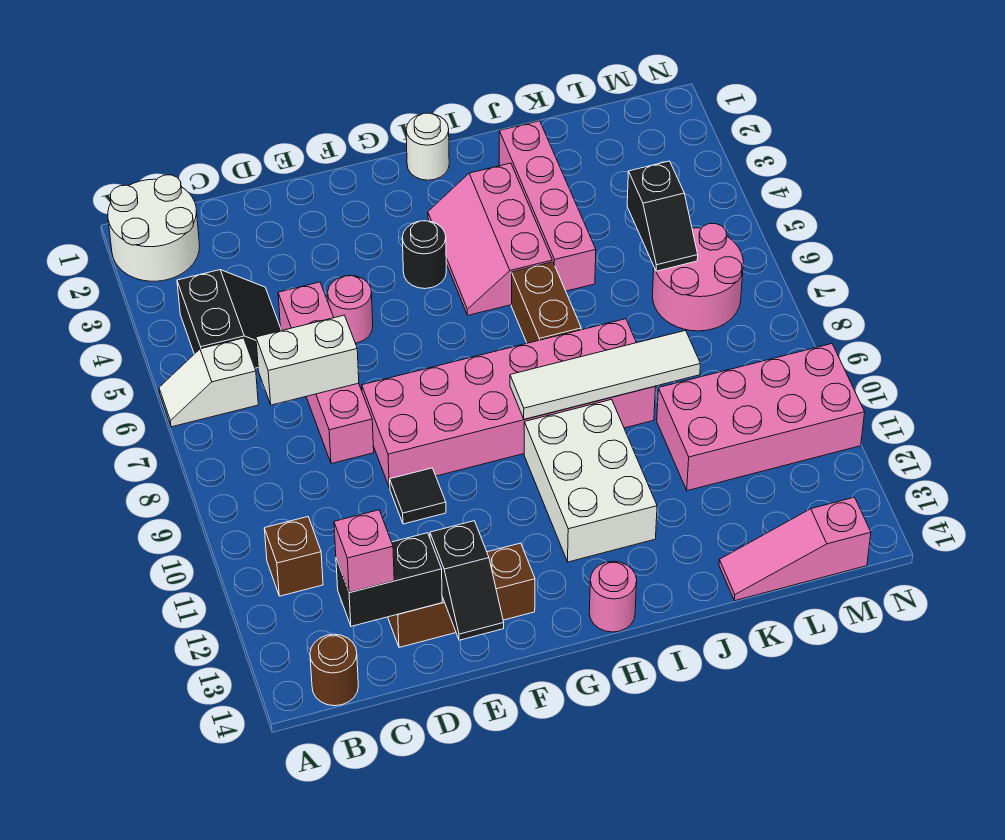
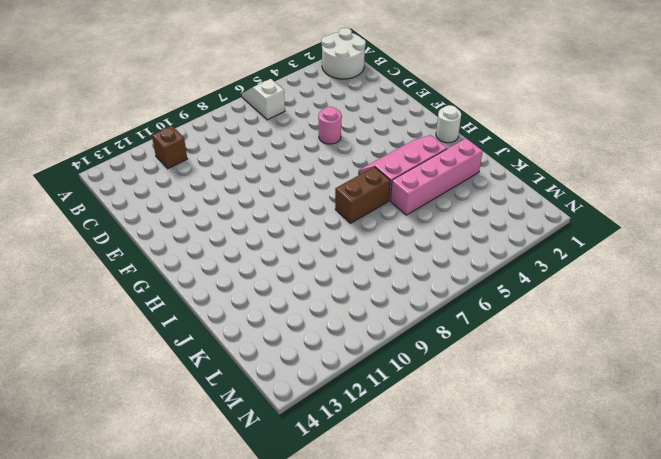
none -> black slope B4:C5 level 1 top B
none -> brown round brick B14 level 1
none -> pink brick D5:D8 level 1

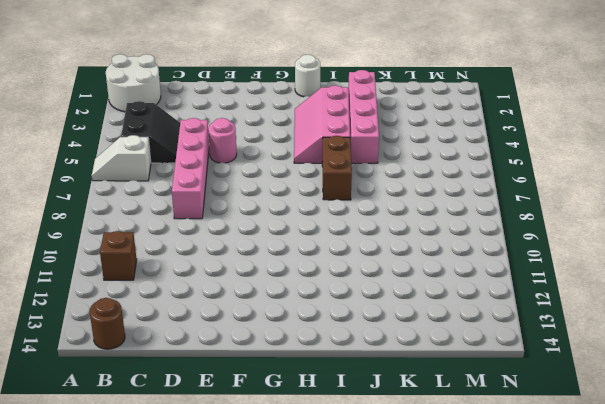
none -> brown brick D13:F13 level 1
none -> pink brick E8:J9 level 1
none -> black tile E10 level 1

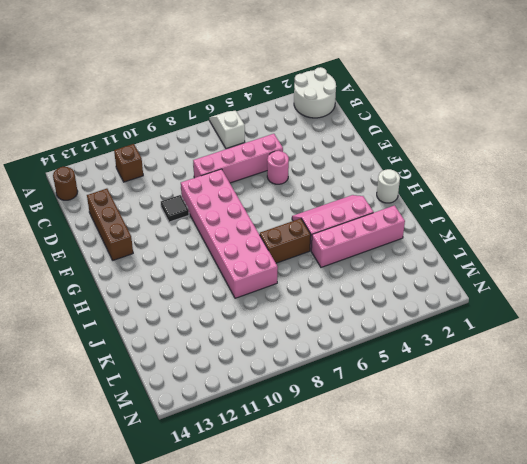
none -> black slope B4:C5 level 1 top B
none -> black round brick G4 level 1
none -> white brick H10:I12 level 1

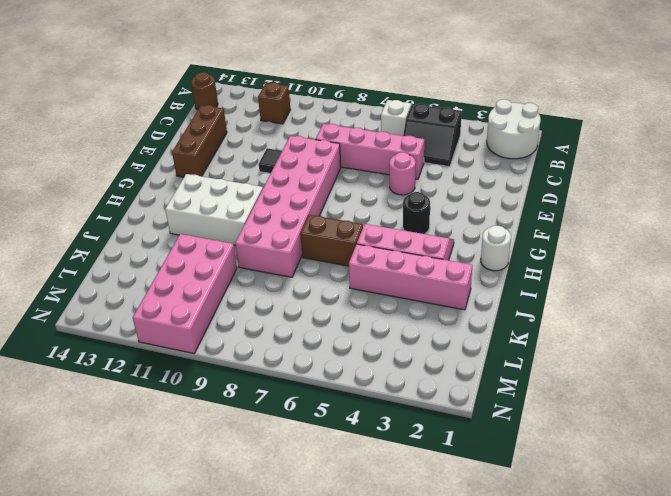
none -> pink round brick H14 level 1
none -> pink slope K14:M14 level 1 top M
none -> pink round brick L6:M7 level 1

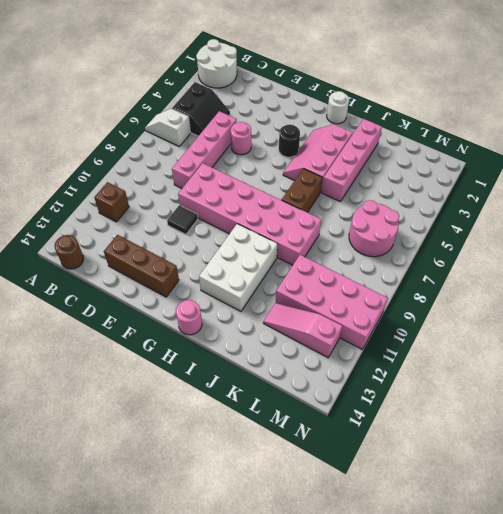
pink slope K12:M12 level 1 top M -> pink slope K14:M14 level 1 top M
none -> white brick C7:D7 level 2
none -> black brick C13:D13 level 2
none -> black slope E13:E14 level 2 top 13

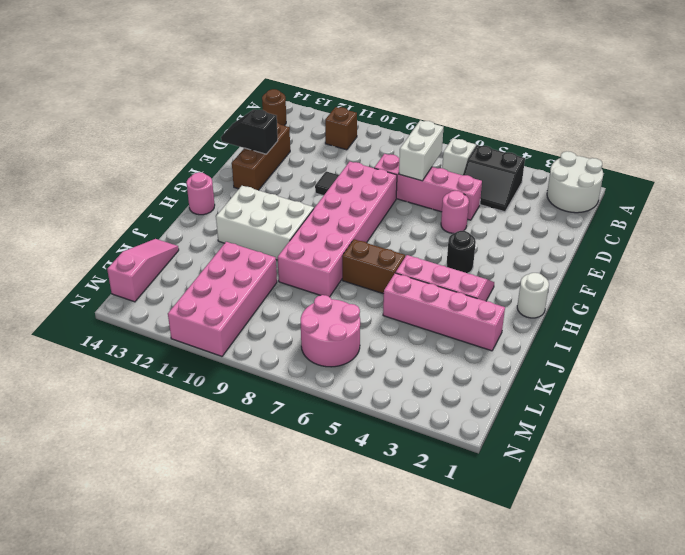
none -> black brick C13:D13 level 2
none -> white tile H9:K9 level 2
none -> black slope L5:L6 level 2 top 5

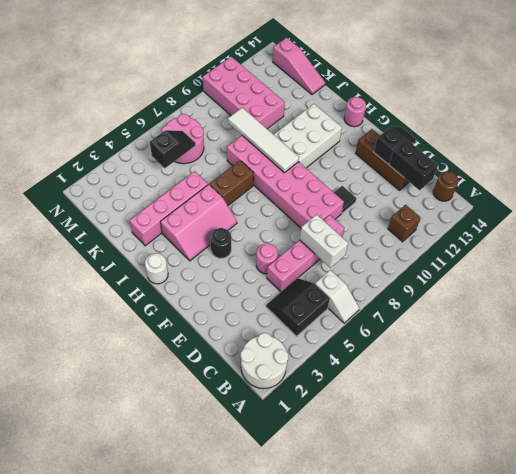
none -> pink brick C13 level 3

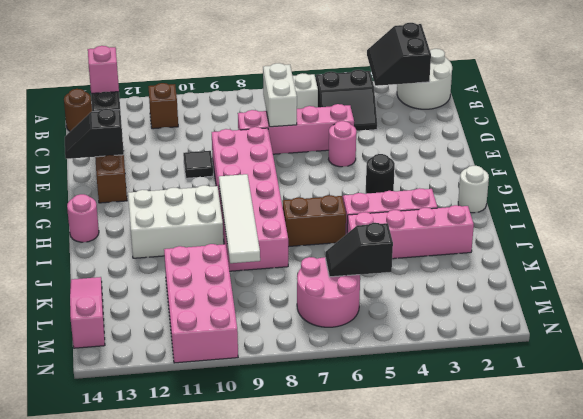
black slope A2:B3 level 2 top 2 -> none

